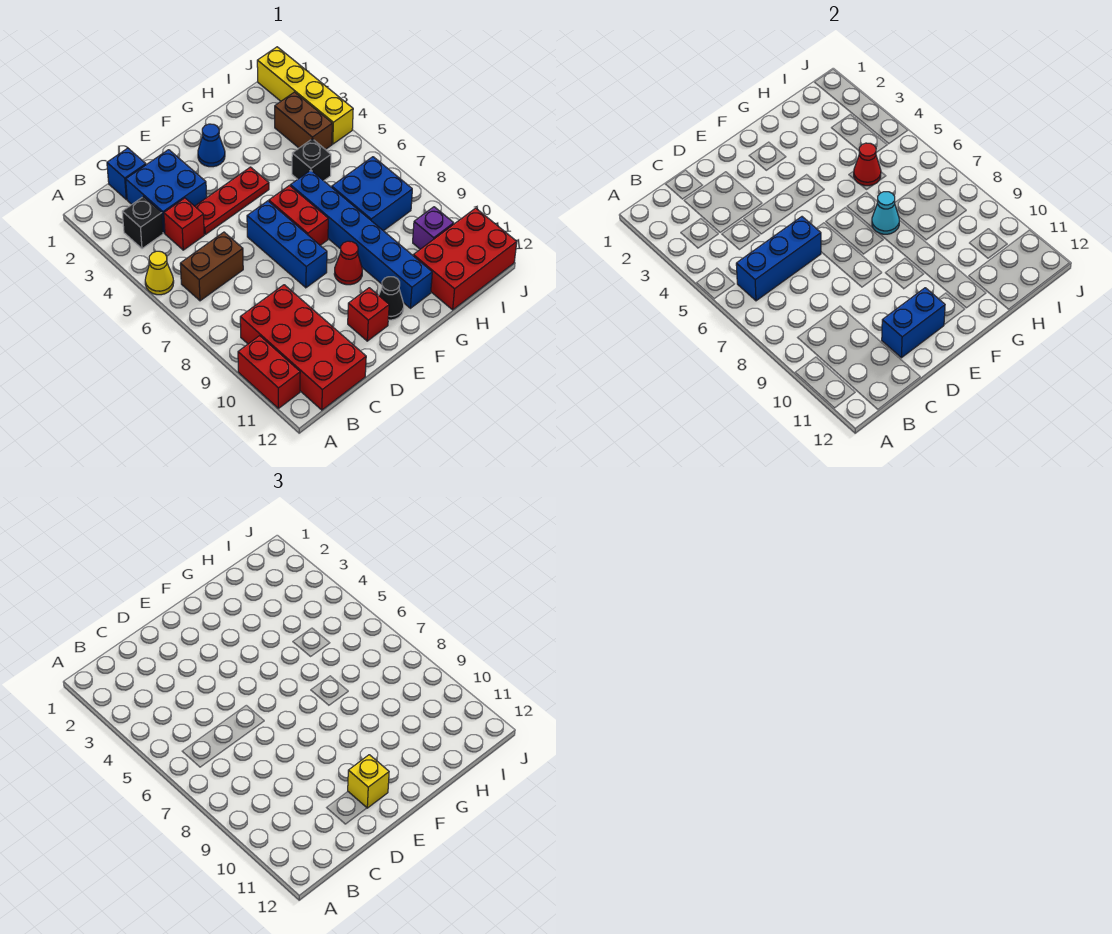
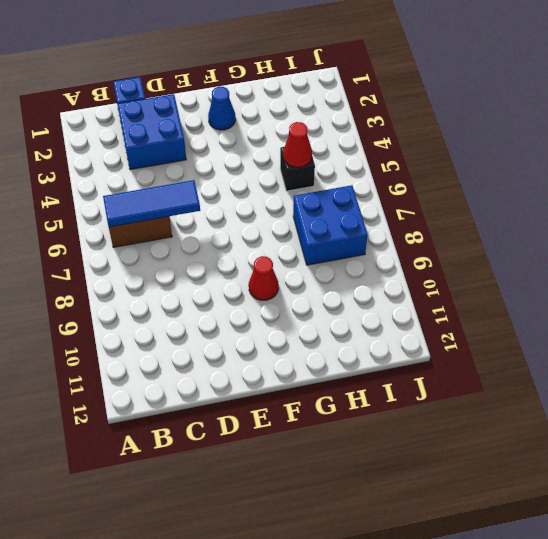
blue tile B6:D6 level 2 -> blue brick B6:D6 level 2
none -> yellow cone A5 level 1
none -> red brick A10:A11 level 1
none -> black brick B3 level 1

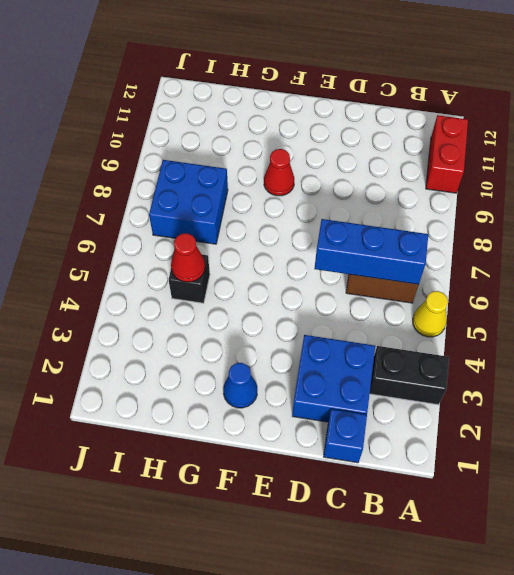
black brick A3:B3 level 1 -> black brick B3 level 1
none -> red brick B9:C12 level 1
none -> red brick C4 level 1
none -> red plate D4:F4 level 1

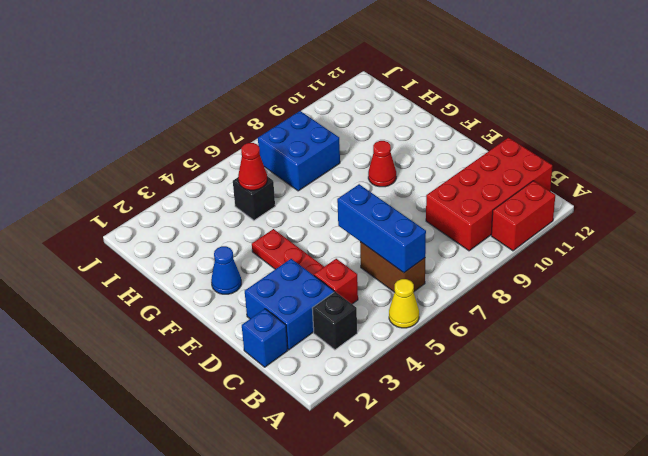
none -> blue brick E6:E8 level 1
none -> red brick E11 level 1
none -> red brick F6:F7 level 1

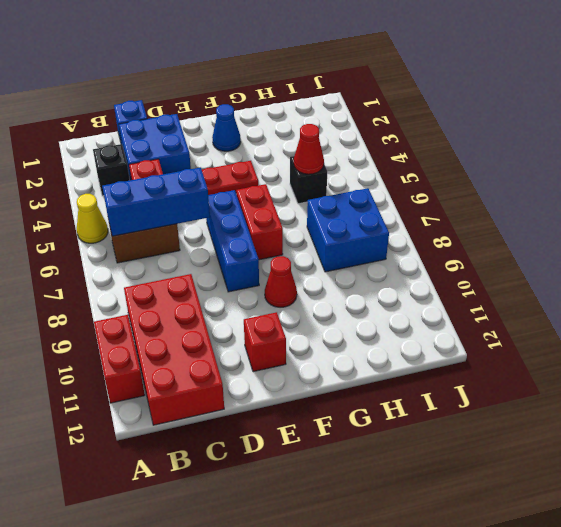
none -> black cone F11 level 1
none -> blue brick G6:G11 level 1
none -> red brick H11:J12 level 1

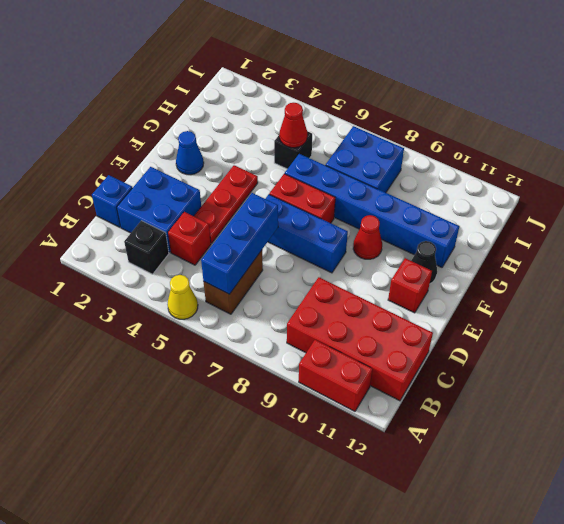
none -> red brick H11:J12 level 1
none -> brown brick I3:I4 level 1
none -> purple brick I10 level 1

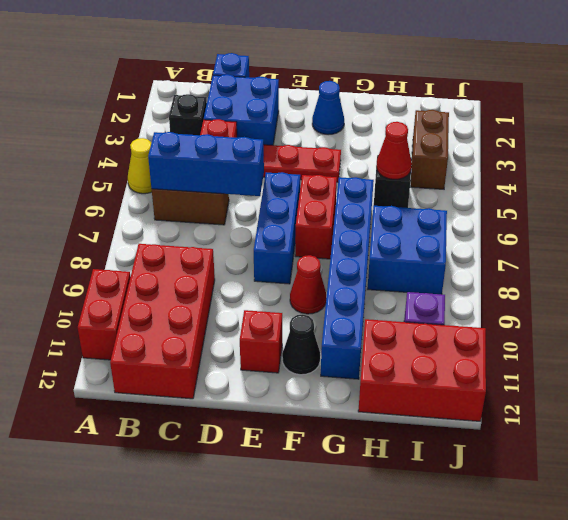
none -> yellow brick J1:J4 level 1
none -> blue brick D11:E11 level 2
none -> cyan cone G7 level 2

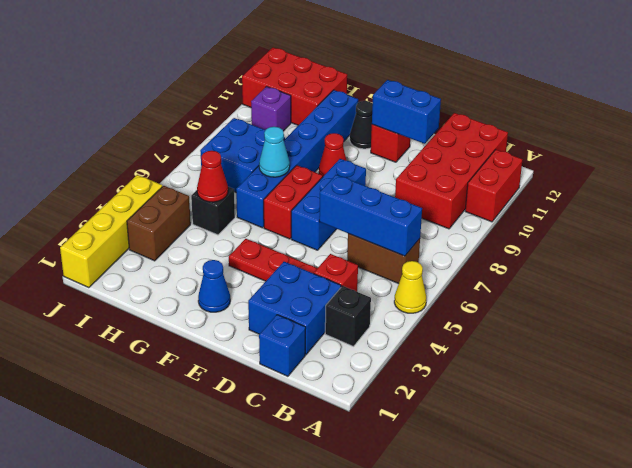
none -> yellow brick E11 level 3

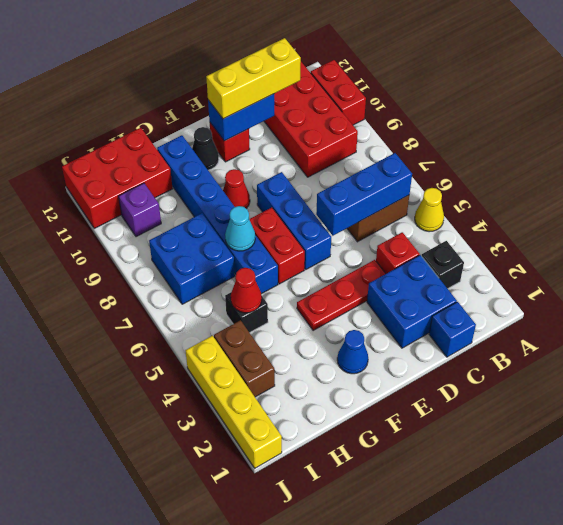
yellow brick C11:E11 level 3 -> yellow brick E11 level 3

